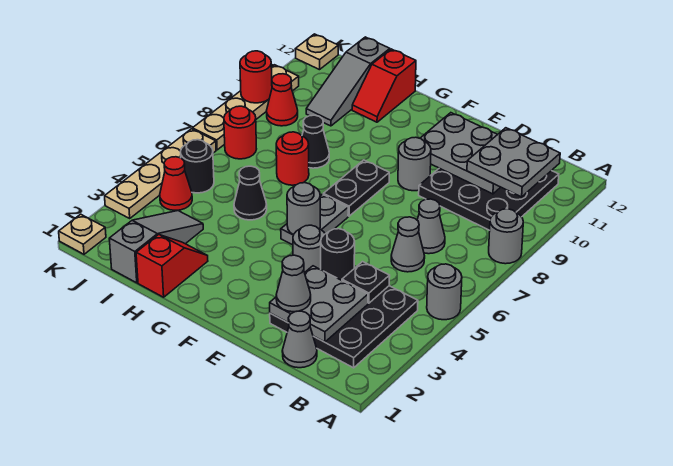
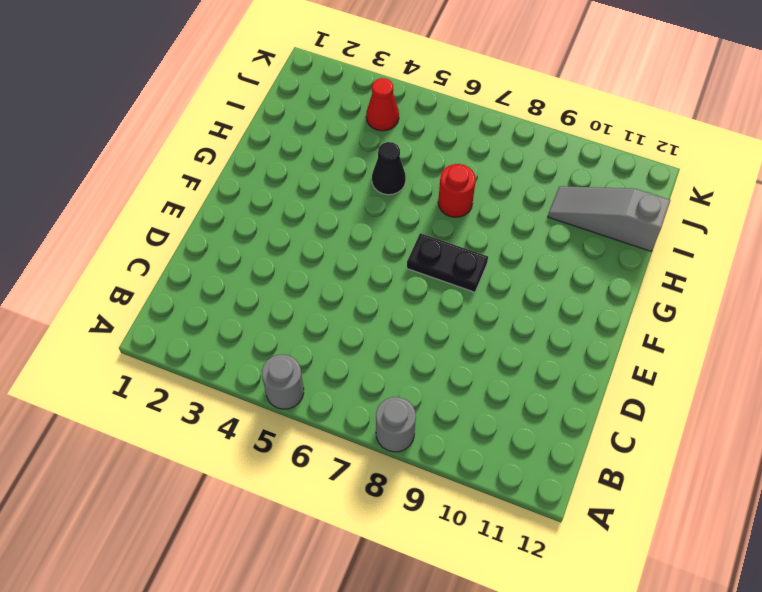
none -> black plate B2:D4 level 1
none -> black plate B9:D11 level 1
none -> grey cone C1 level 1
none -> grey cone C6 level 1

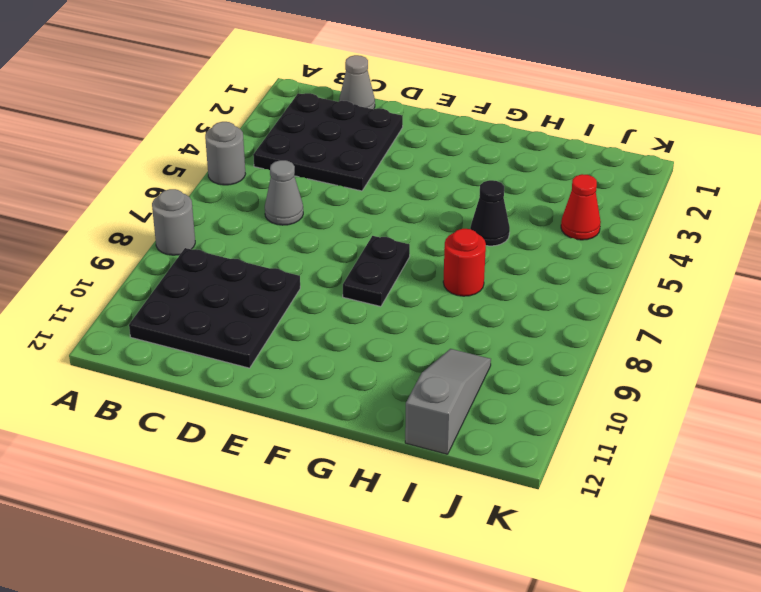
none -> grey cone C7 level 1
none -> grey round brick E4 level 1
none -> grey round brick E9 level 1
none -> grey plate F5:F6 level 1

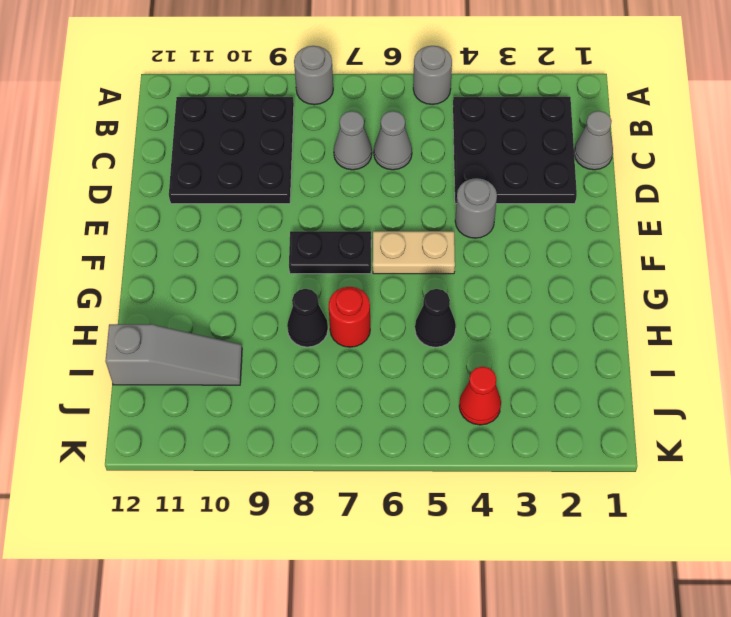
tan plate F5:F6 level 1 -> grey plate F5:F6 level 1
none -> grey round brick E9 level 1
none -> red slope H1:H2 level 1 top 1
none -> red slope H11:H12 level 1 top 12
none -> grey slope I1:I3 level 1 top 1

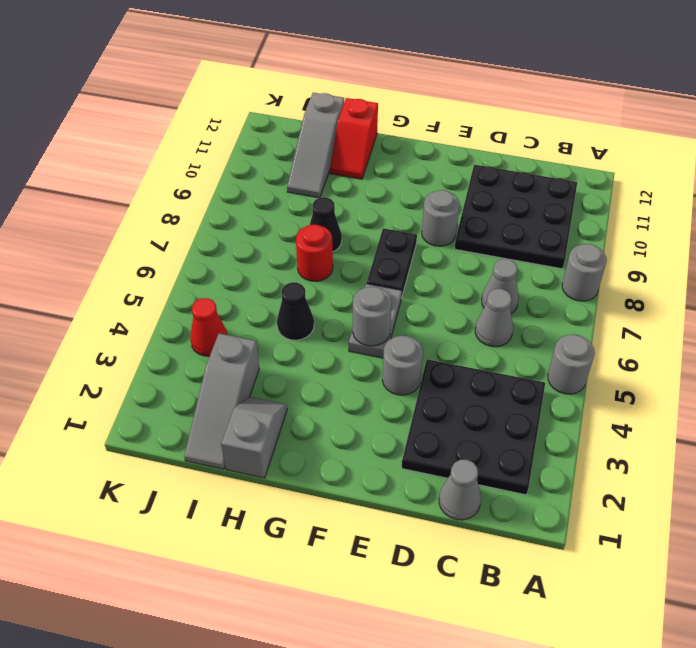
grey slope H1:H2 level 1 top 1 -> red slope H1:H2 level 1 top 1
grey slope I1:I3 level 1 top 3 -> grey slope I1:I3 level 1 top 1
none -> black round brick J5 level 1
none -> red round brick J7 level 1
none -> red cone J9 level 1
none -> tan plate K1 level 1

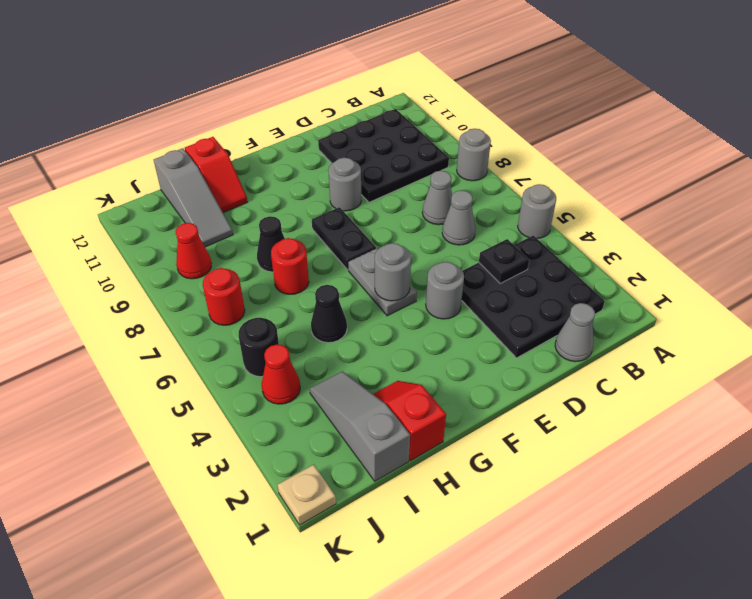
none -> tan plate K3:K6 level 1
none -> tan plate K7:K10 level 1
none -> tan plate K12 level 1
none -> grey plate C2:D3 level 2

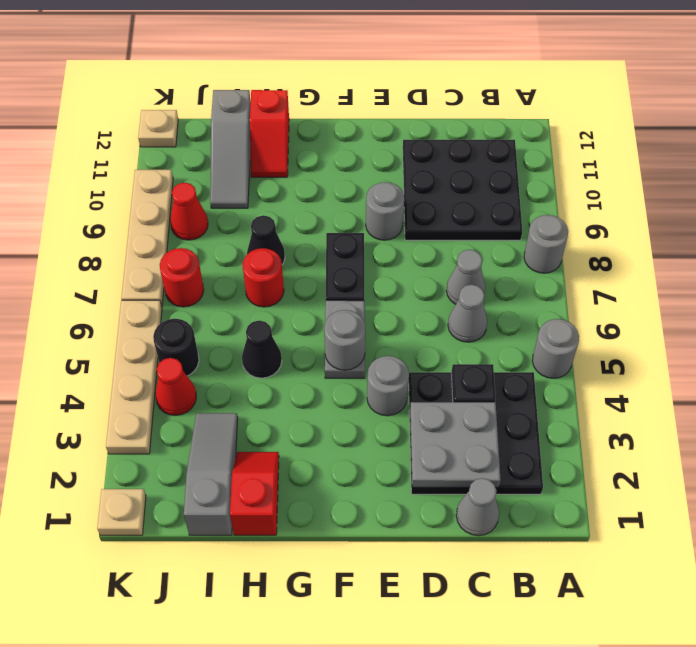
none -> grey plate C10:E11 level 2
none -> black round brick D4 level 2
none -> red round brick K9 level 2
none -> grey plate B10:C11 level 3

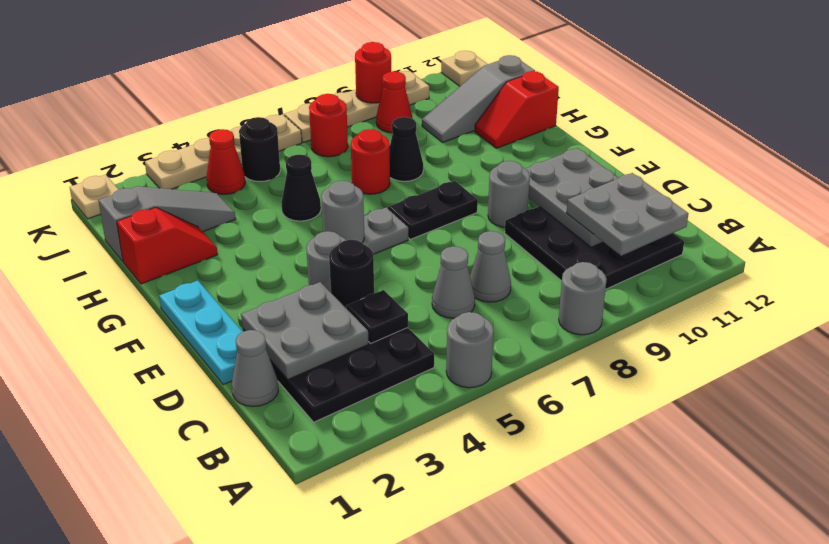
cyan plate D1:F1 level 1 -> none
none -> grey cone D2 level 3

